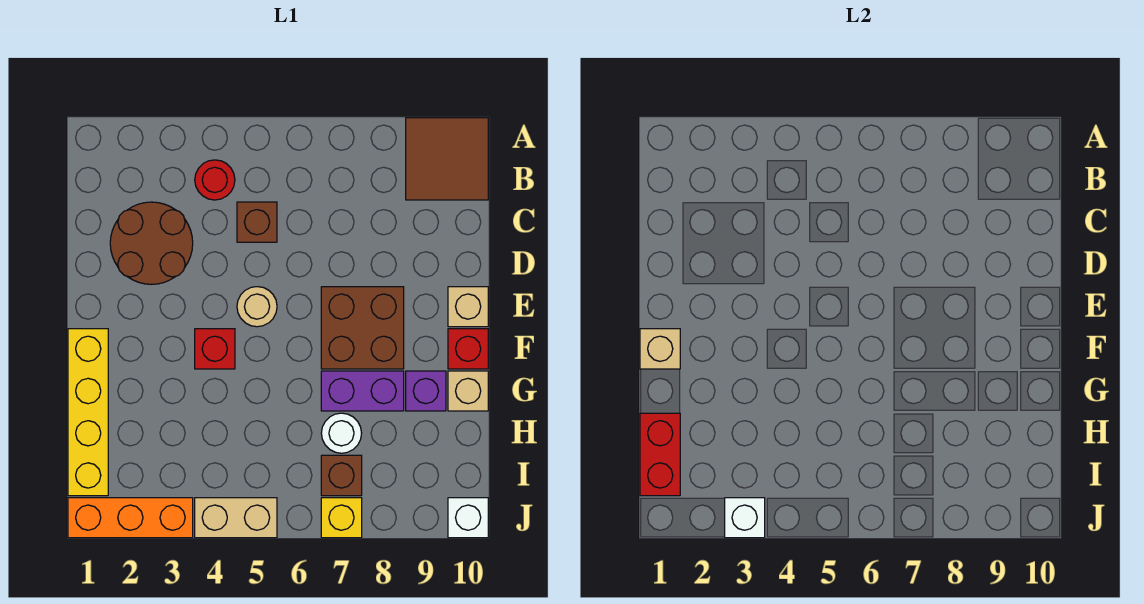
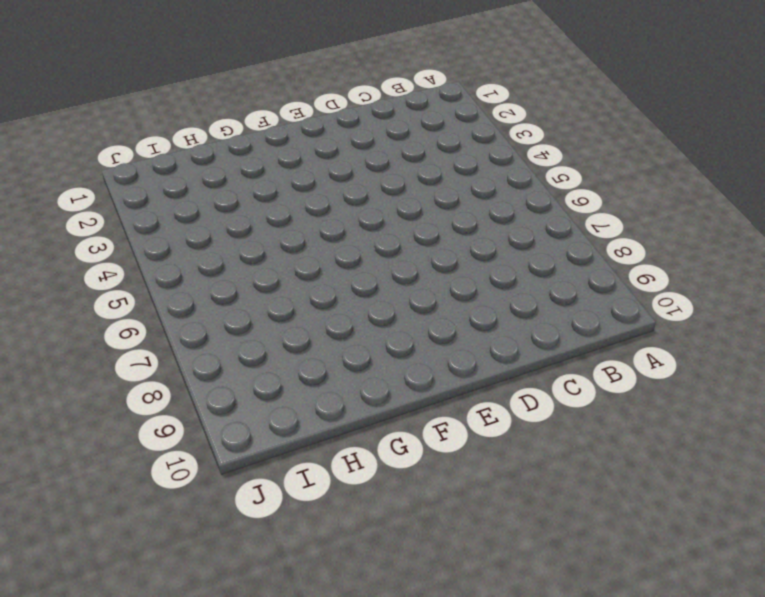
none -> brown tile A9:B10 level 1
none -> red round brick B4 level 1
none -> brown round brick C2:D3 level 1

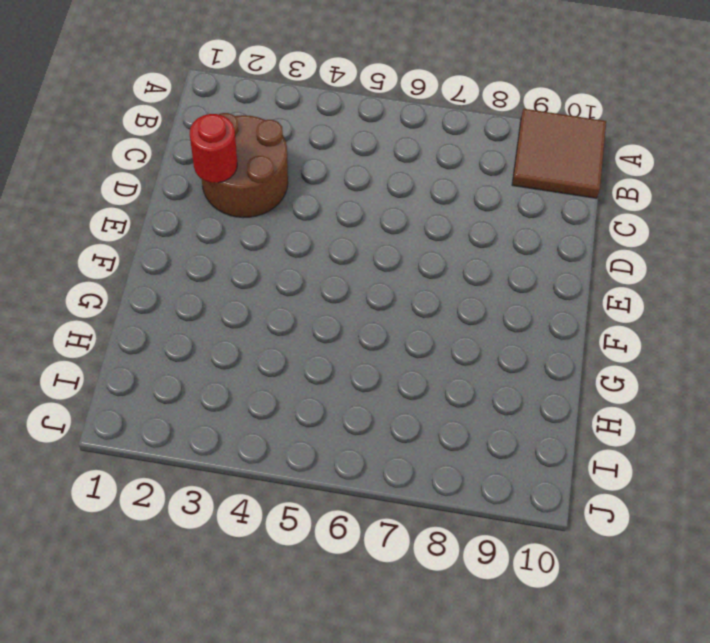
red round brick D2 level 2 -> red round brick B4 level 1
none -> brown brick C5 level 1
none -> tan round brick E5 level 1
none -> brown brick E7:F8 level 1

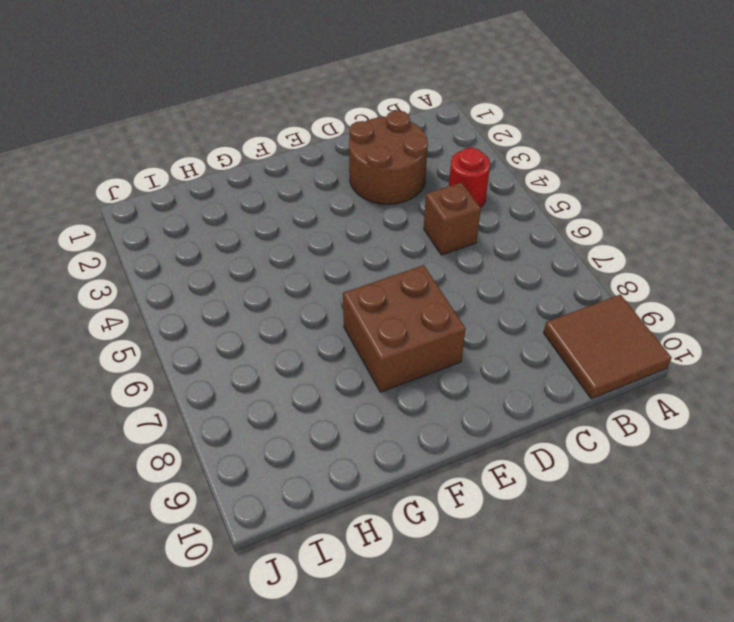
none -> tan round brick E5 level 1
none -> tan brick E10 level 1
none -> yellow brick F1:I1 level 1

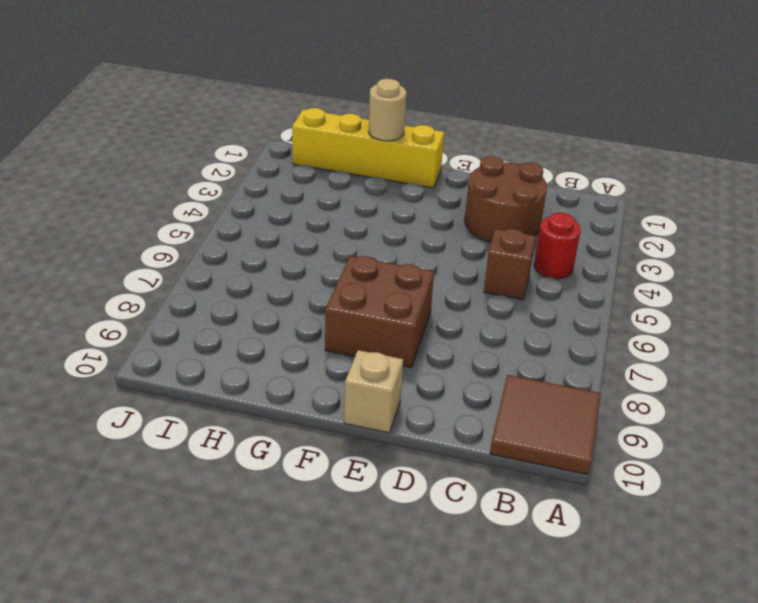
tan round brick G1 level 2 -> tan round brick E5 level 1
none -> red brick F4 level 1
none -> red brick F10 level 1
none -> purple brick G7:G8 level 1

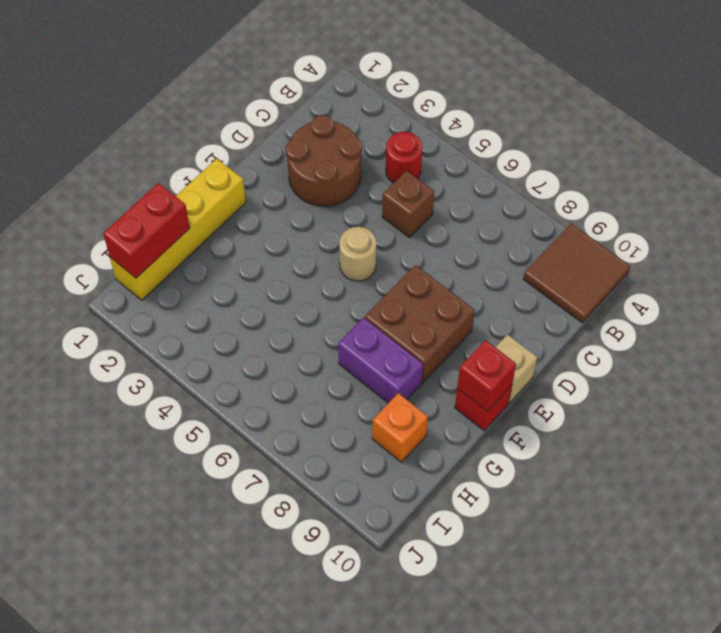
red brick F10 level 2 -> red brick F4 level 1
orange brick H9 level 1 -> none
none -> purple brick G9 level 1
none -> tan brick G10 level 1
none -> white round brick H7 level 1

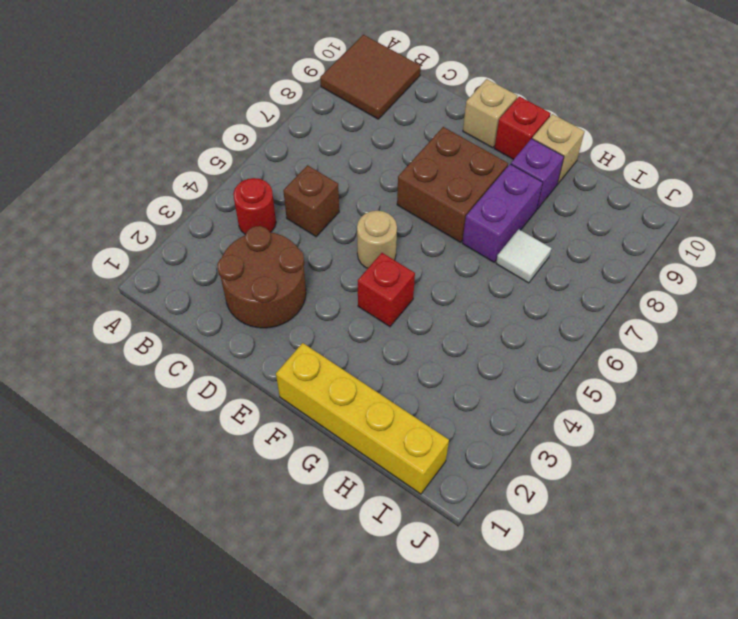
white tile H7 level 1 -> white round brick H7 level 1
none -> brown brick I7 level 1
none -> orange brick J1:J3 level 1
none -> tan brick J4:J5 level 1

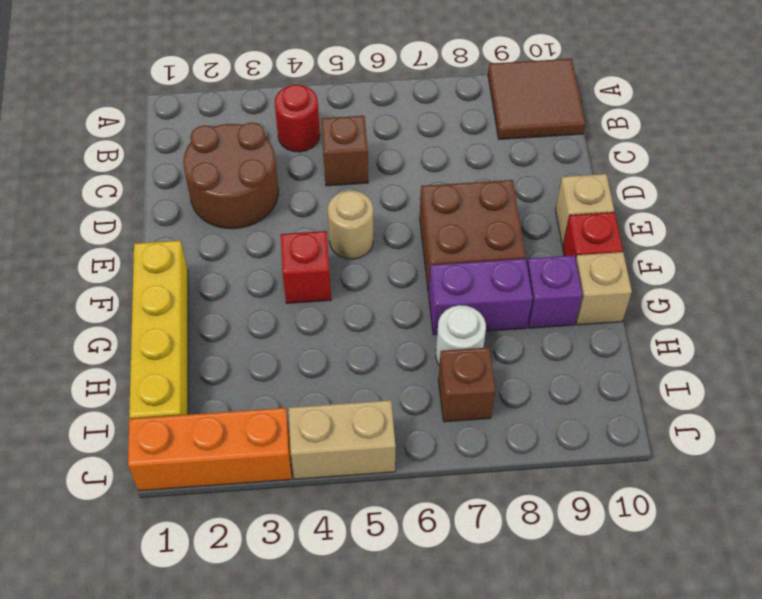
none -> yellow brick J7 level 1
none -> white brick J10 level 1
none -> tan brick F1 level 2

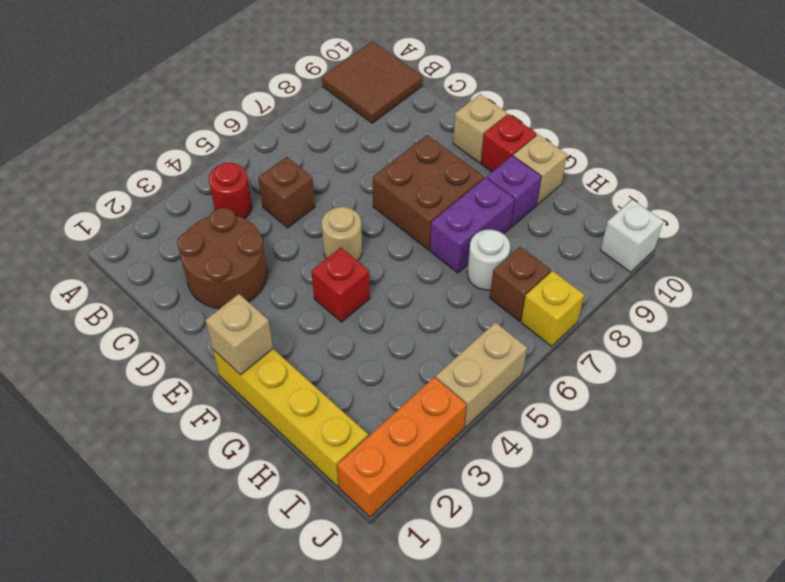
none -> red brick H1:I1 level 2
none -> white brick J3 level 2

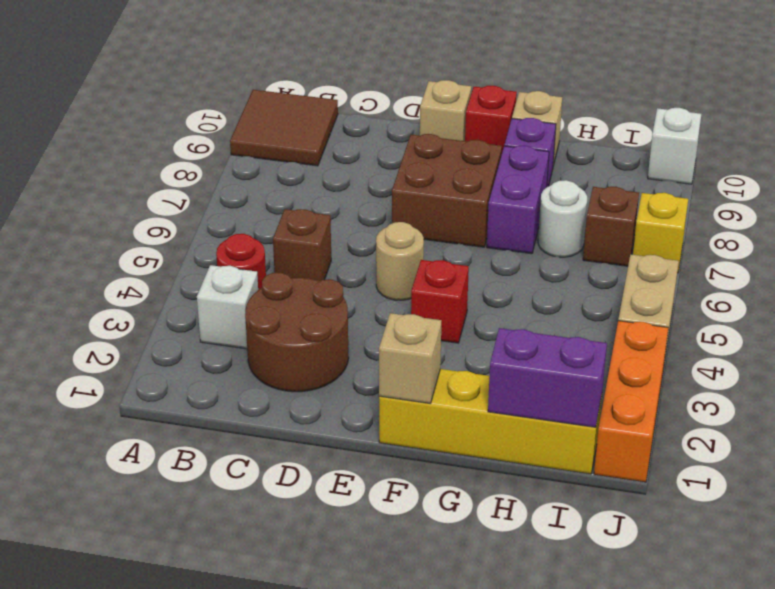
white brick B3 level 1 -> white brick J3 level 2
purple brick H1:I1 level 2 -> red brick H1:I1 level 2

